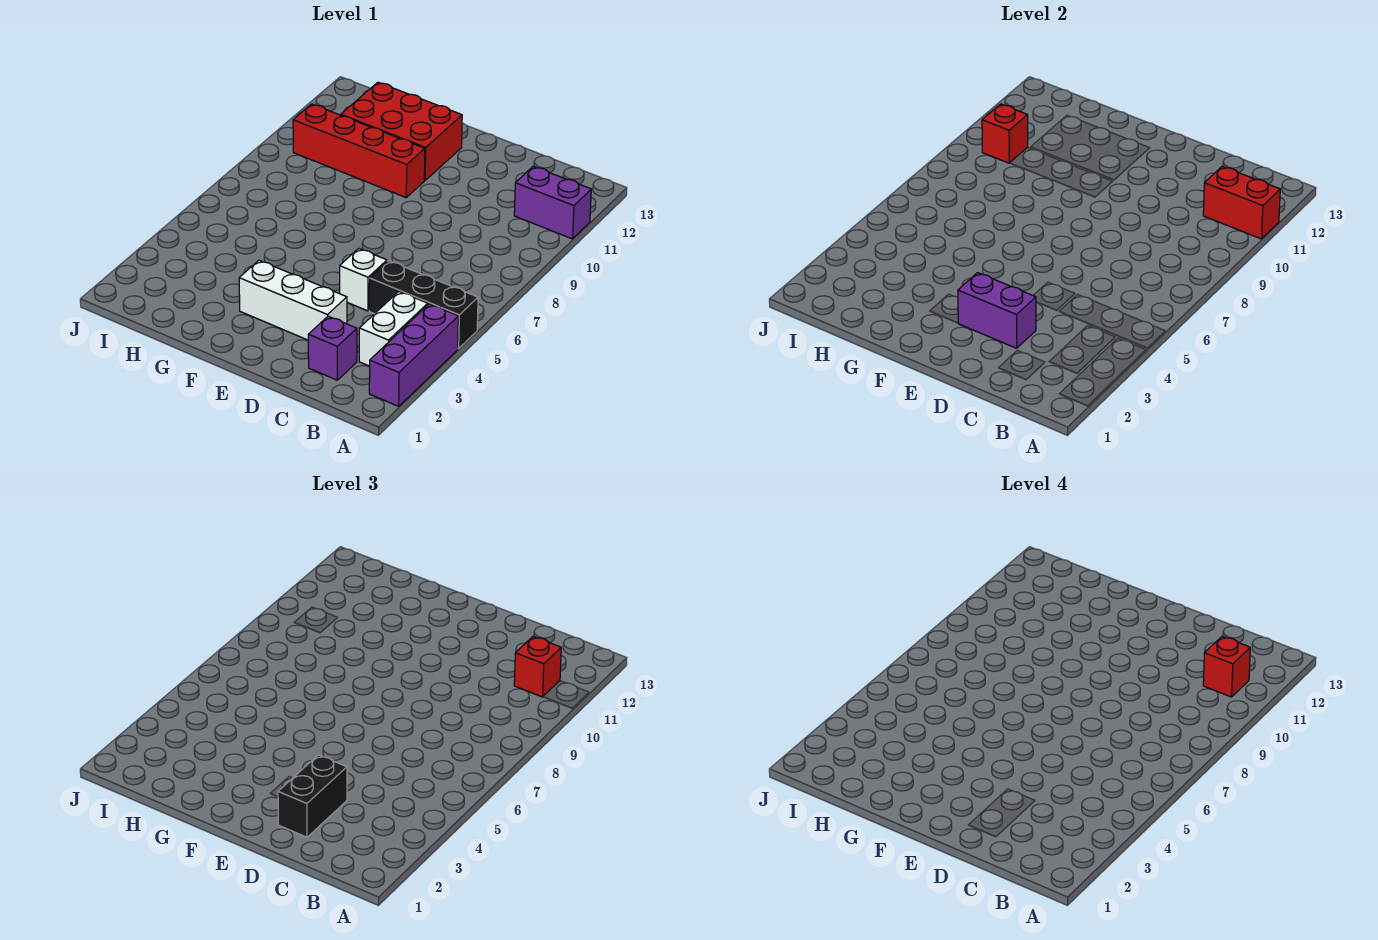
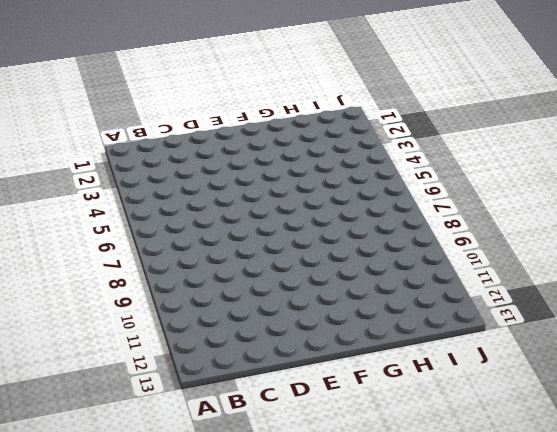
none -> purple brick A2:A4 level 1
none -> black brick A5:C5 level 1
none -> purple brick A11:B11 level 1

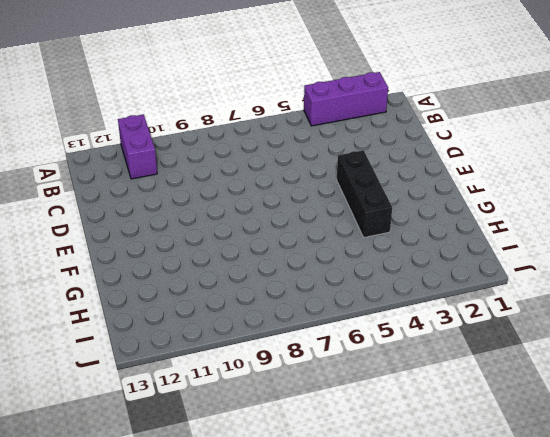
black brick E4:G4 level 1 -> black brick A5:C5 level 1
none -> white brick B3:B4 level 1
none -> purple brick C2 level 1
none -> white brick D3:F3 level 1

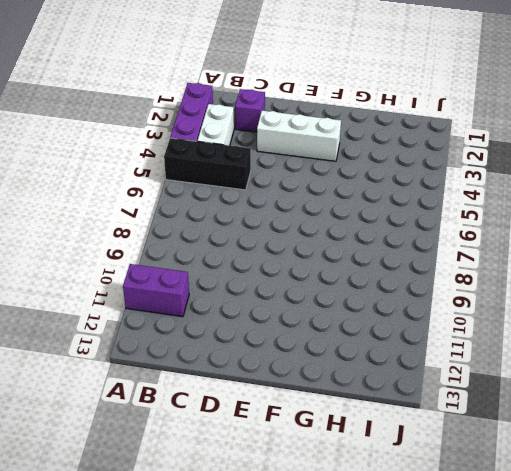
none -> white brick D5 level 1
none -> red brick F10:I10 level 1
none -> red brick F11:H12 level 1

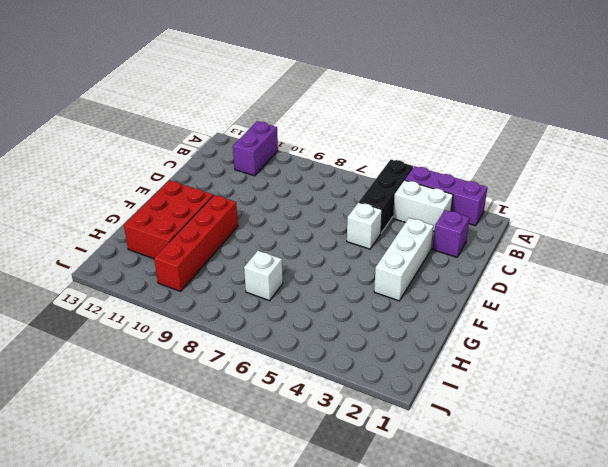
white brick H7 level 1 -> none
none -> red brick A11:B11 level 2
none -> purple brick D3:E3 level 2
none -> red brick I10 level 2

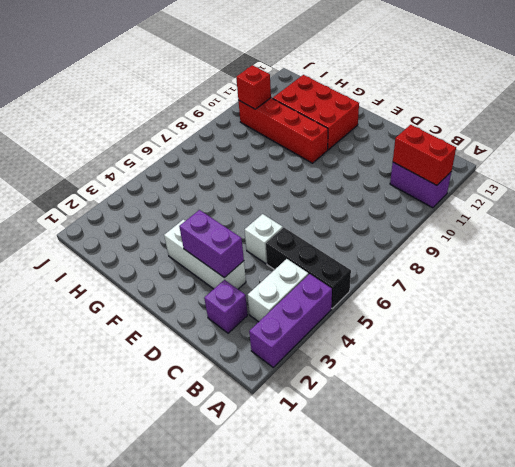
none -> red brick B11 level 3
none -> black brick D2:D3 level 3
none -> red brick B11 level 4

